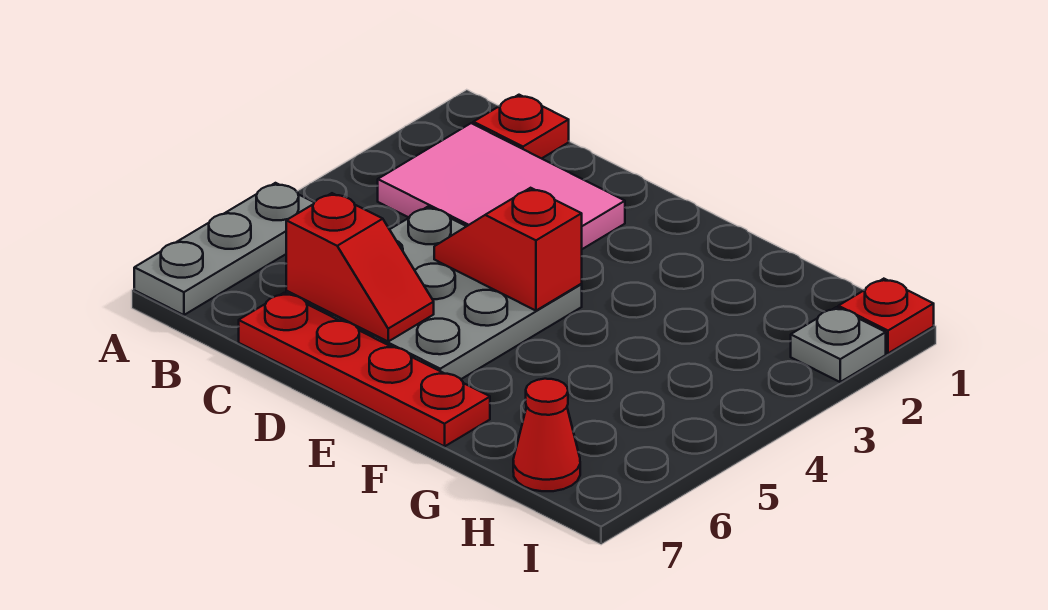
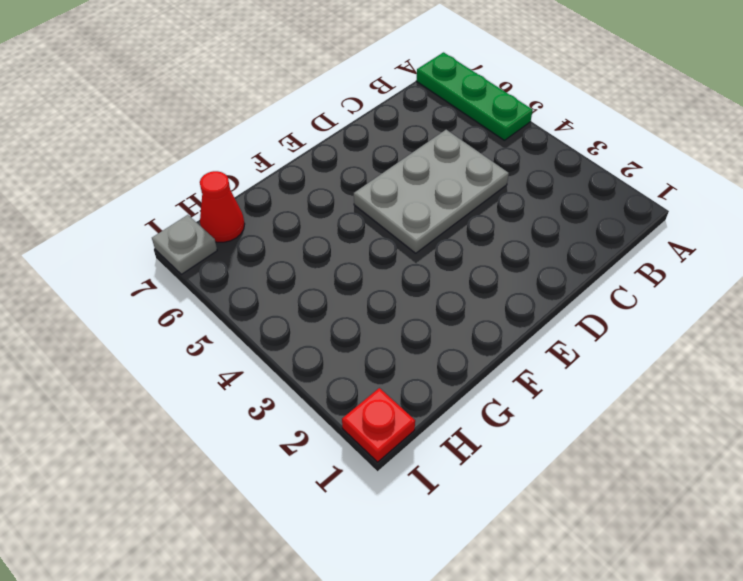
green plate A5:A7 level 1 -> grey plate A5:A7 level 1
grey plate C4:E5 level 1 -> grey plate C4:E6 level 1
grey plate I7 level 1 -> grey plate I2 level 1
none -> red plate B1 level 1
none -> pink tile B2:D3 level 1

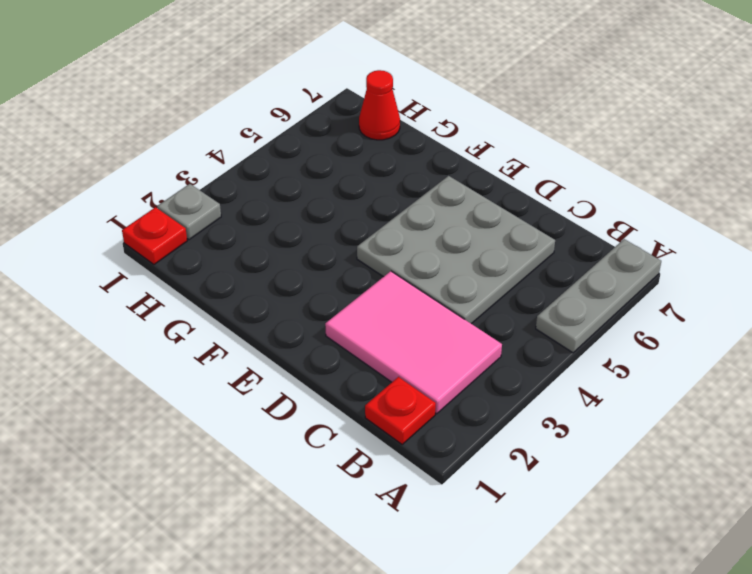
none -> red plate C7:F7 level 1
none -> red slope C6:D6 level 2 top C

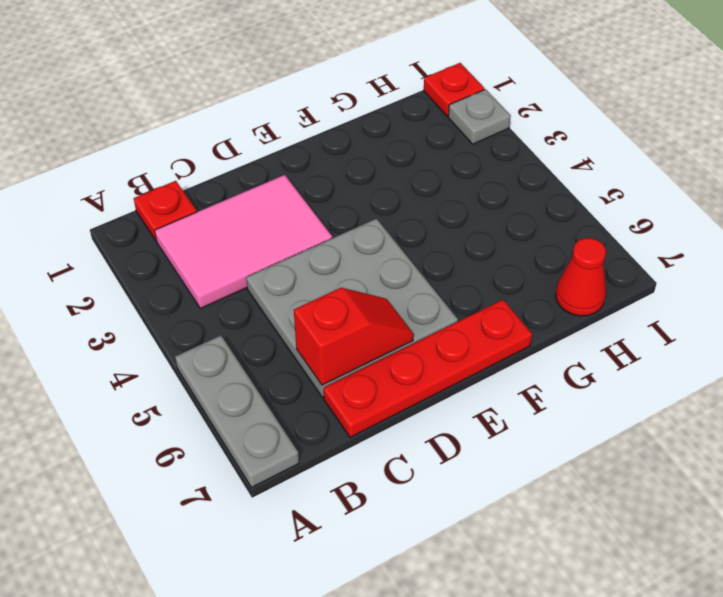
none -> red slope D4:E4 level 2 top E

